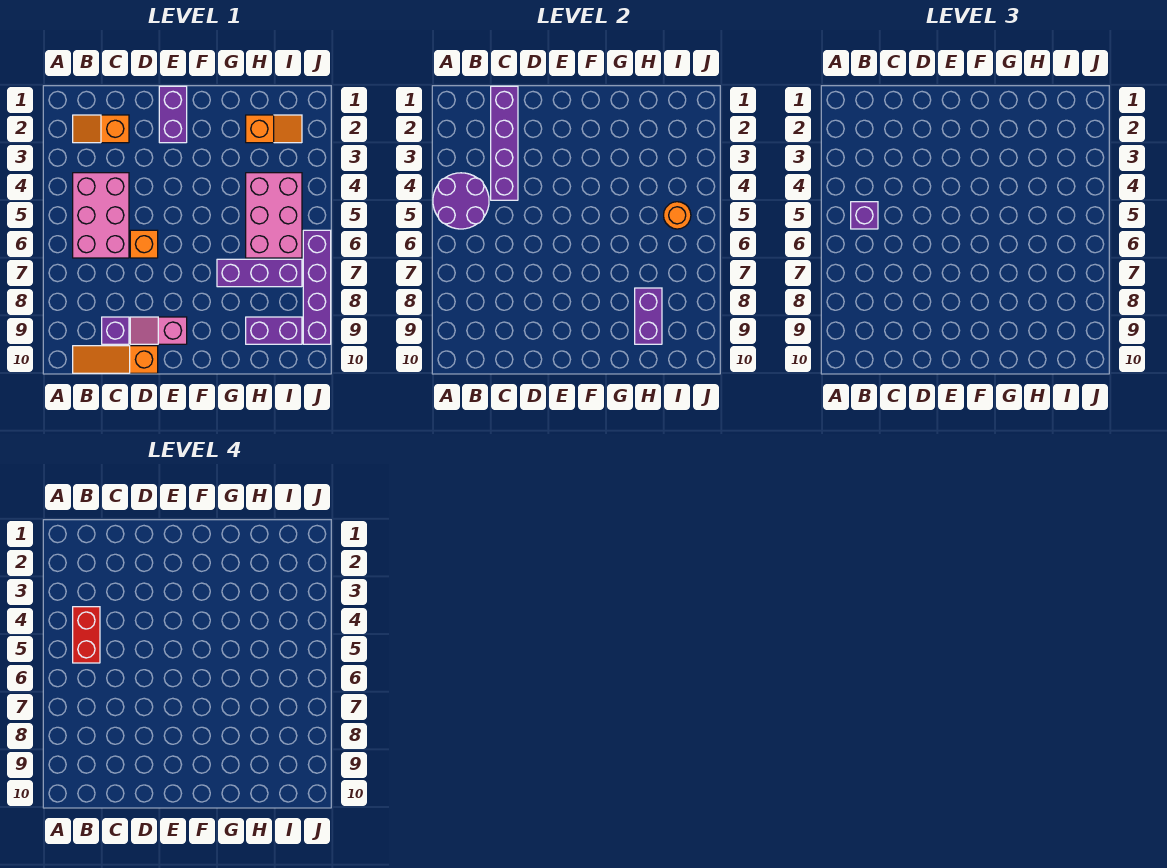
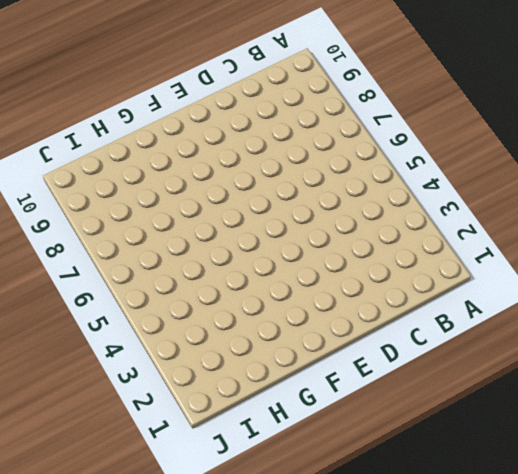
none -> orange slope B2:C2 level 1 top C
none -> pink brick B4:C6 level 1
none -> orange slope B10:D10 level 1 top D

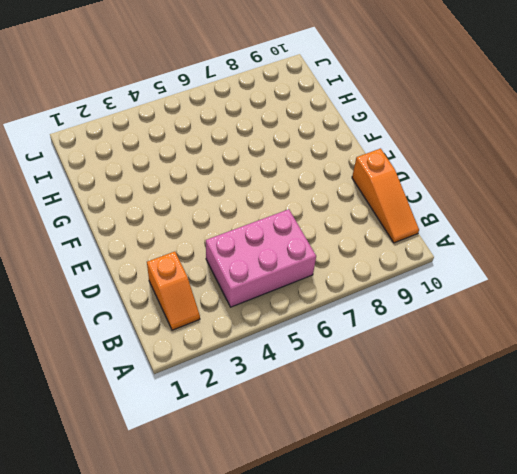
none -> purple brick C9 level 1
none -> orange brick D6 level 1
none -> pink slope D9:E9 level 1 top E

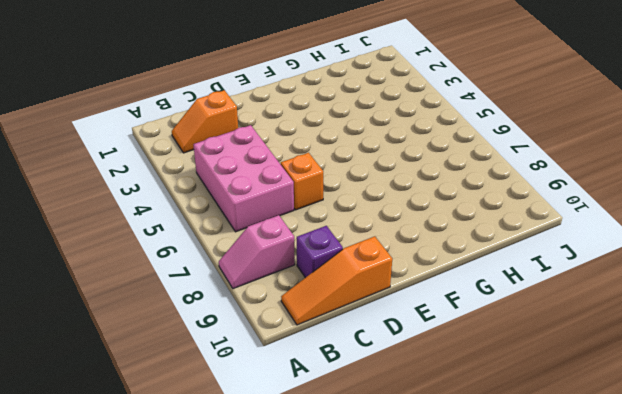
pink slope A8:B8 level 1 top B -> pink slope D9:E9 level 1 top E
none -> purple brick E1:E2 level 1
none -> purple brick G7:I7 level 1
none -> orange slope H2:I2 level 1 top H

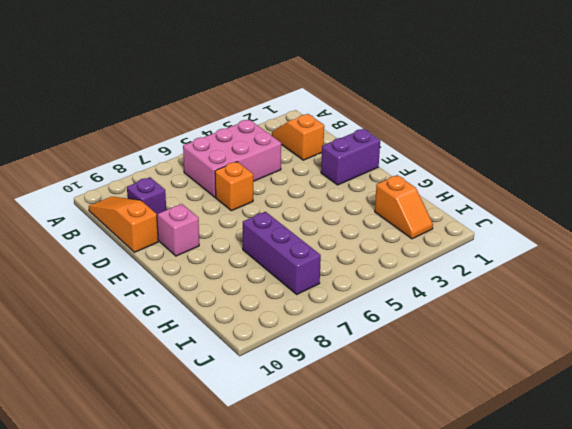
none -> pink brick H4:I6 level 1
none -> purple brick H9:I9 level 1
none -> purple brick J6:J9 level 1

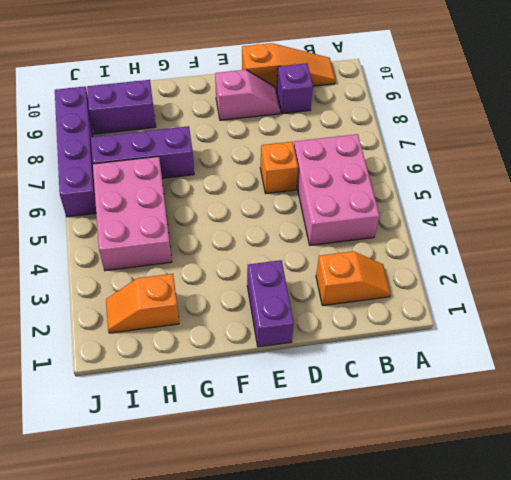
none -> purple round brick A4:B5 level 2
none -> purple brick C1:C4 level 2
none -> purple brick H8:H9 level 2

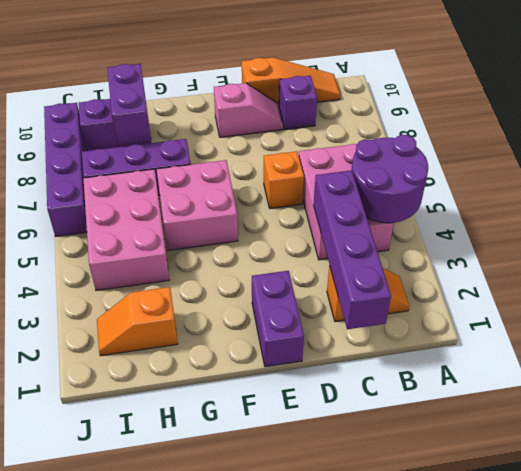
pink brick F5:G6 level 1 -> none
none -> orange round brick I5 level 2
none -> purple brick B5 level 3
none -> red brick B4:B5 level 4

